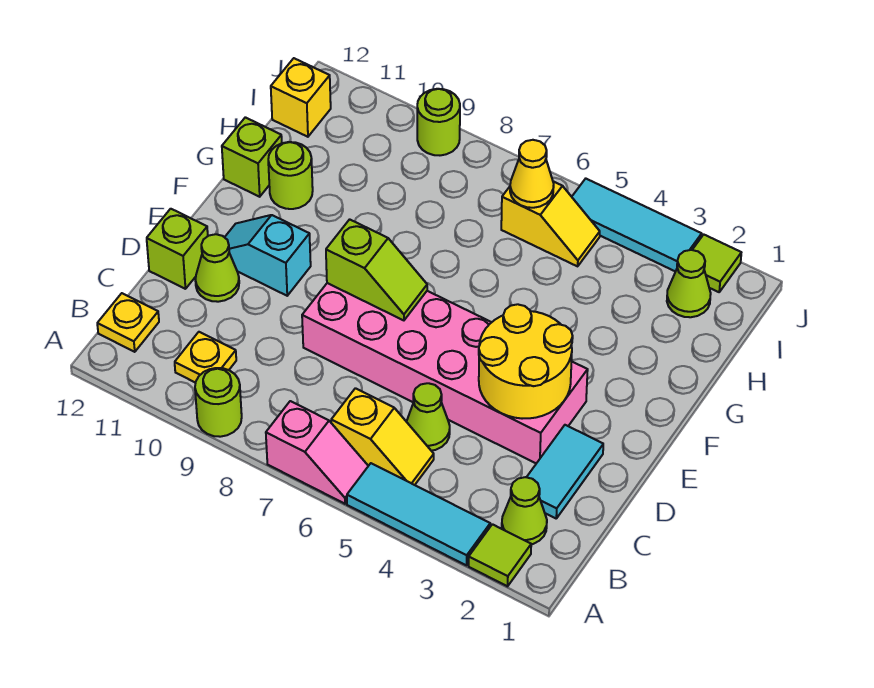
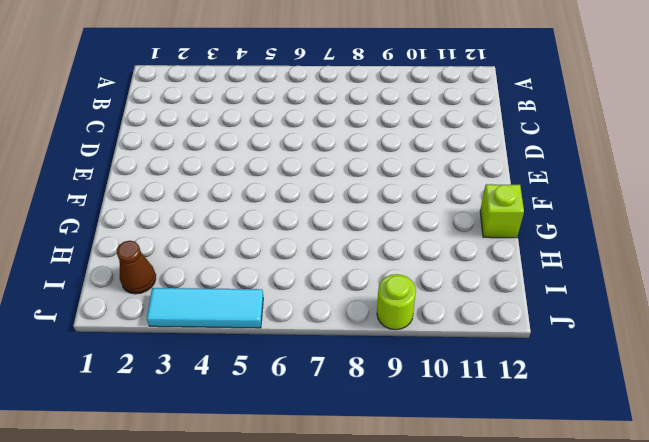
brown cone I2 level 1 -> lime cone I2 level 1
none -> lime tile A2 level 1
none -> cyan tile A3:A5 level 1
none -> pink slope A6:A7 level 1 top 7

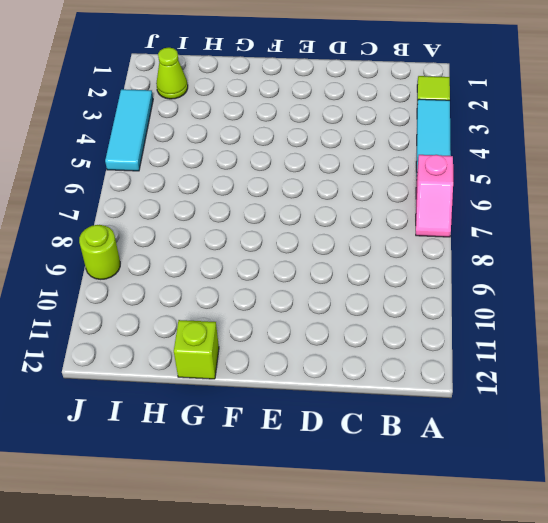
pink slope A6:A7 level 1 top 6 -> pink slope A6:A7 level 1 top 7
none -> lime round brick A9 level 1
none -> lime cone B2 level 1
none -> yellow slope B5:B6 level 1 top 6

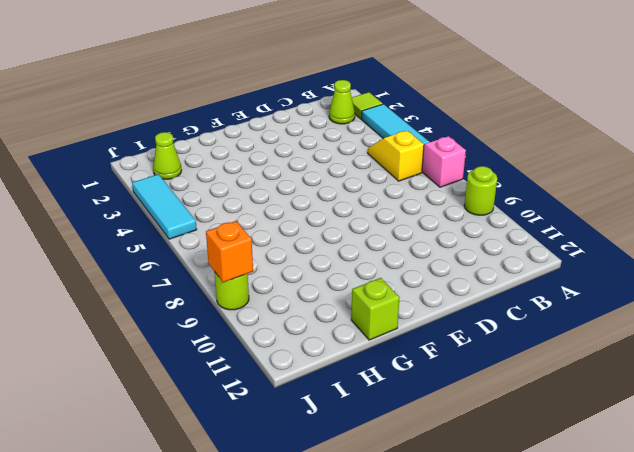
orange brick J9 level 2 -> none
none -> yellow plate B10 level 1
none -> yellow plate B12 level 1
none -> cyan tile C2:D2 level 1

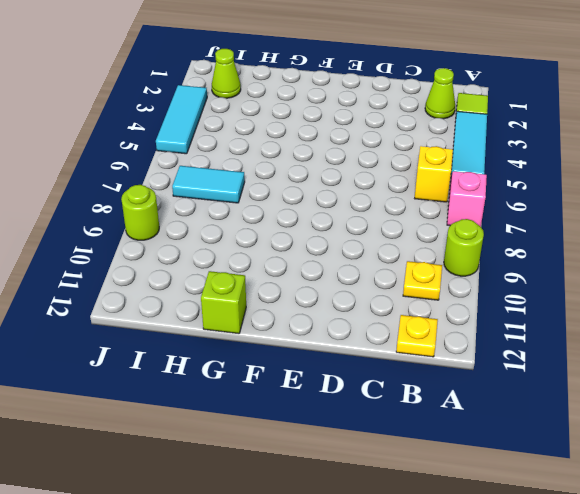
cyan tile H7:I7 level 1 -> cyan tile C2:D2 level 1
none -> lime cone C5 level 1
none -> pink brick D3:E8 level 1
none -> lime cone D11 level 1

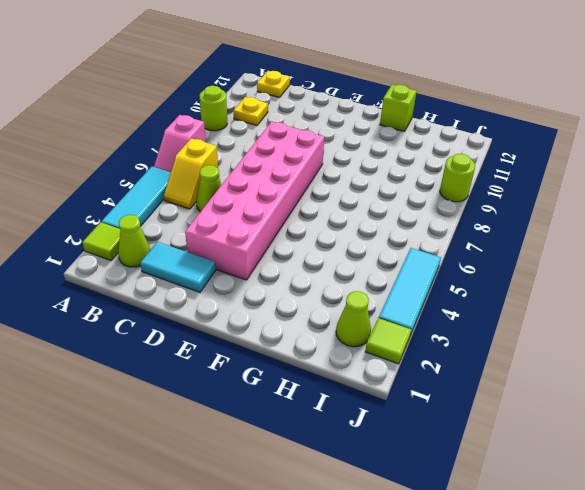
none -> lime cone D11 level 1
none -> lime brick D12 level 1
none -> cyan slope E10:E11 level 1 top 10

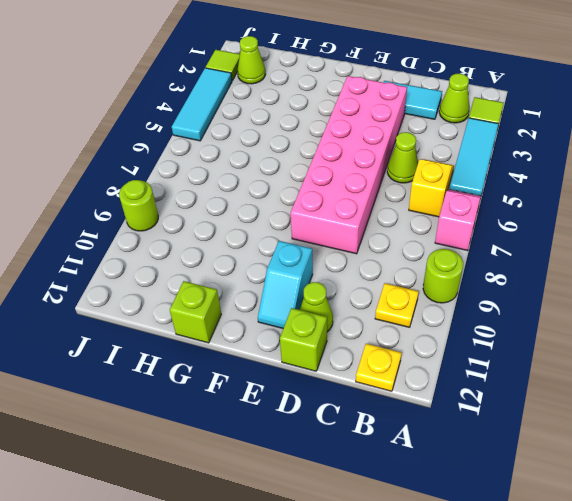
none -> lime round brick G11 level 1
none -> yellow slope I5:I6 level 1 top 6
none -> yellow brick I12 level 1

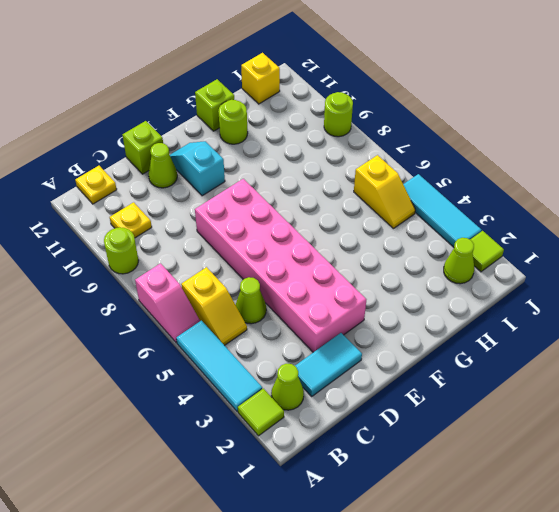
none -> yellow round brick D3:E4 level 2
none -> lime slope E7:E8 level 2 top 8
none -> yellow cone I6 level 2

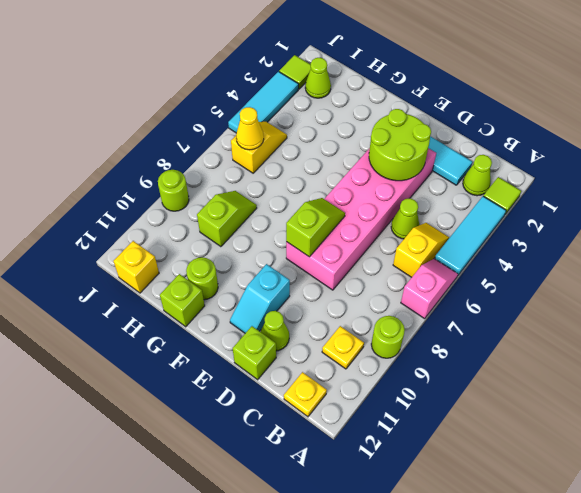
lime round brick D3:E4 level 2 -> yellow round brick D3:E4 level 2
lime slope H8:H9 level 1 top 9 -> none

